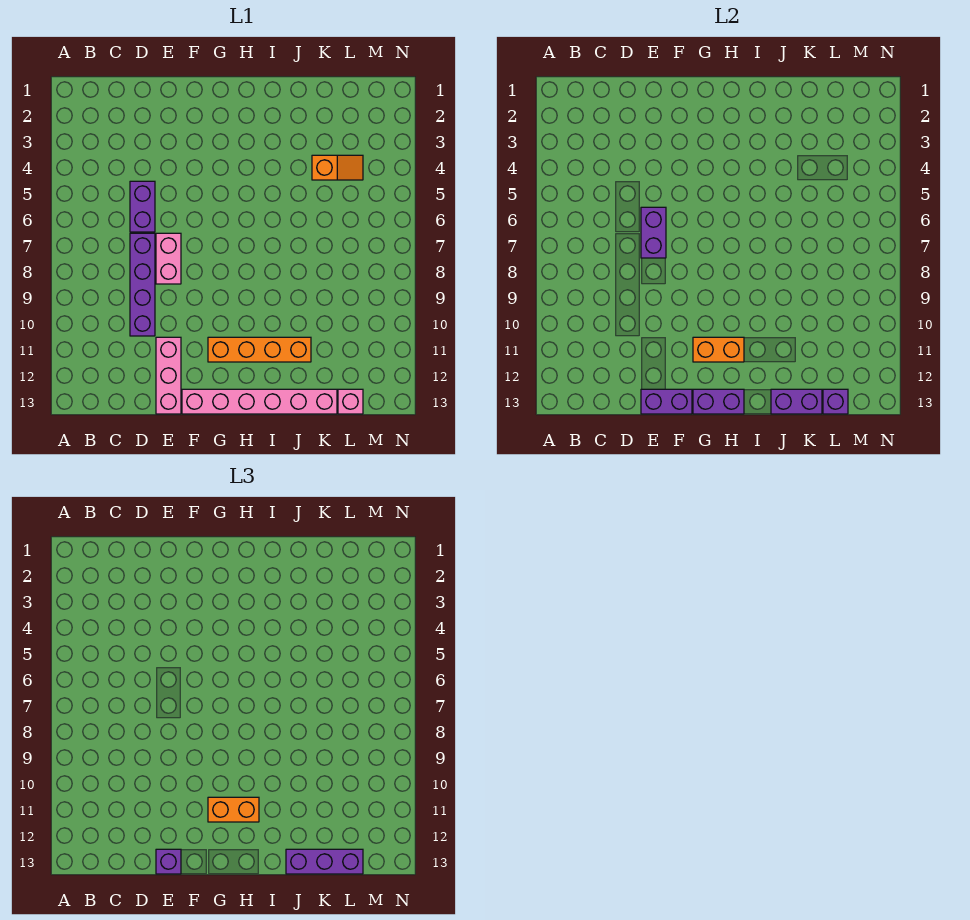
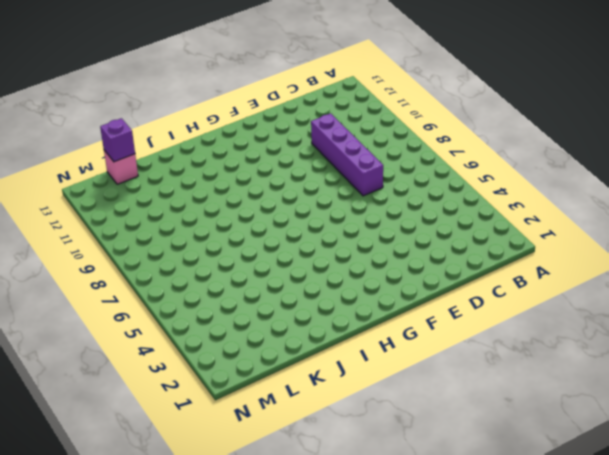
none -> purple brick D5:D6 level 1
none -> pink brick E7:E8 level 1
none -> pink brick E11:E13 level 1

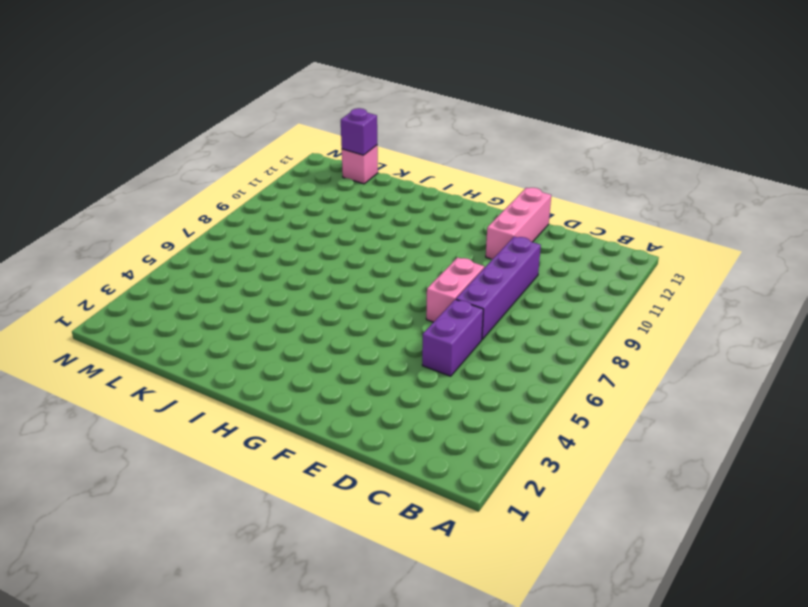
none -> pink brick F13:K13 level 1
none -> orange brick G11:J11 level 1
none -> orange slope K4:L4 level 1 top K

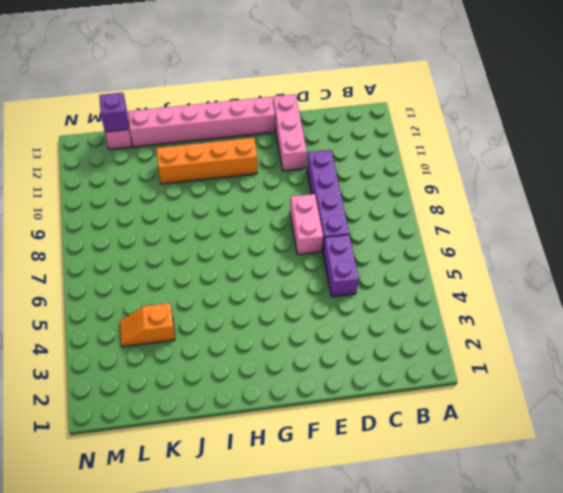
none -> purple brick E6:E7 level 2
none -> purple brick E13:F13 level 2
none -> orange brick G11:H11 level 2

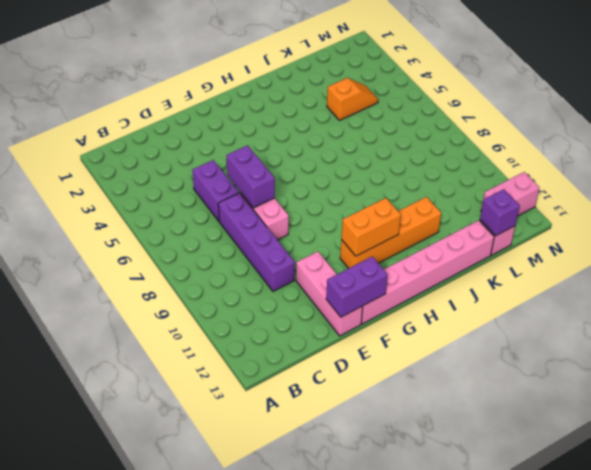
pink brick M12:N12 level 1 -> none
none -> purple brick G13:H13 level 2
none -> purple brick J13:K13 level 2
none -> purple brick E13 level 3

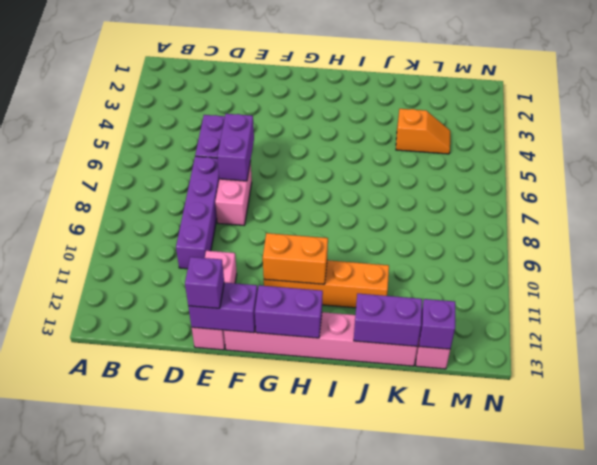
none -> orange brick G11:H11 level 3
none -> purple brick J13:L13 level 3

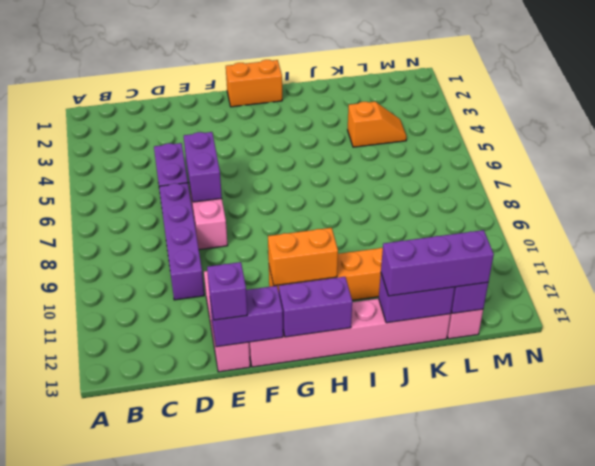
orange brick G1:H1 level 1 -> orange brick G11:H11 level 3

